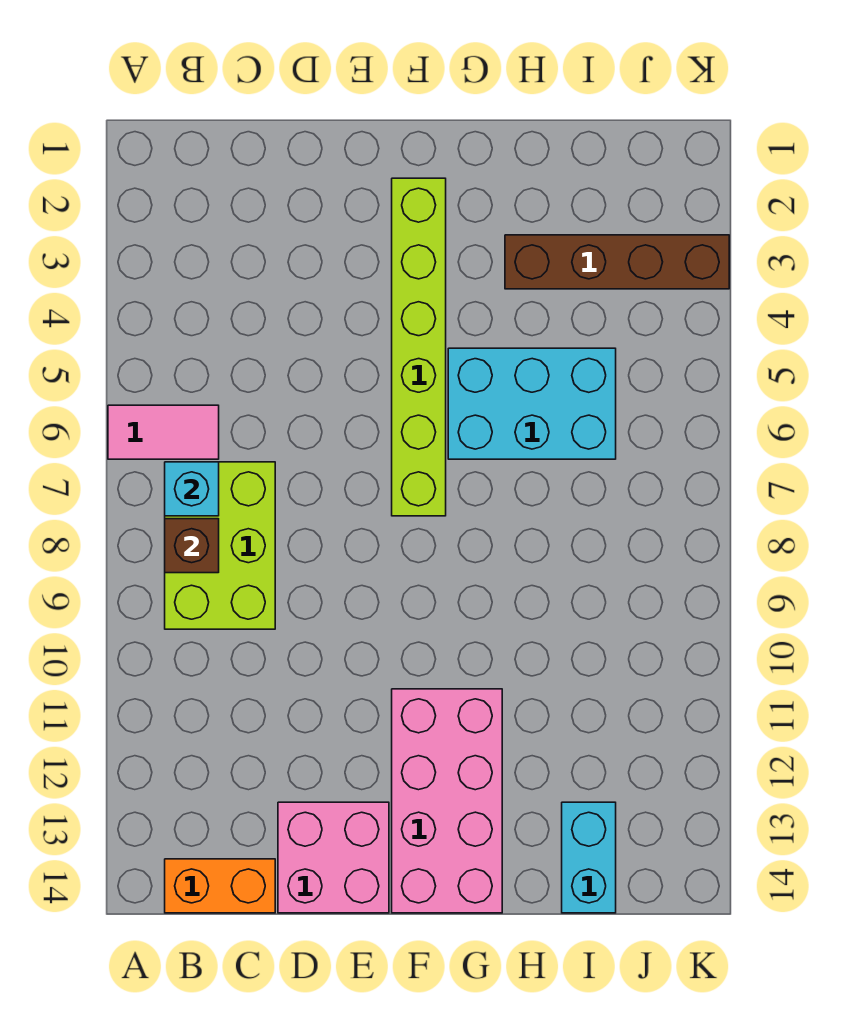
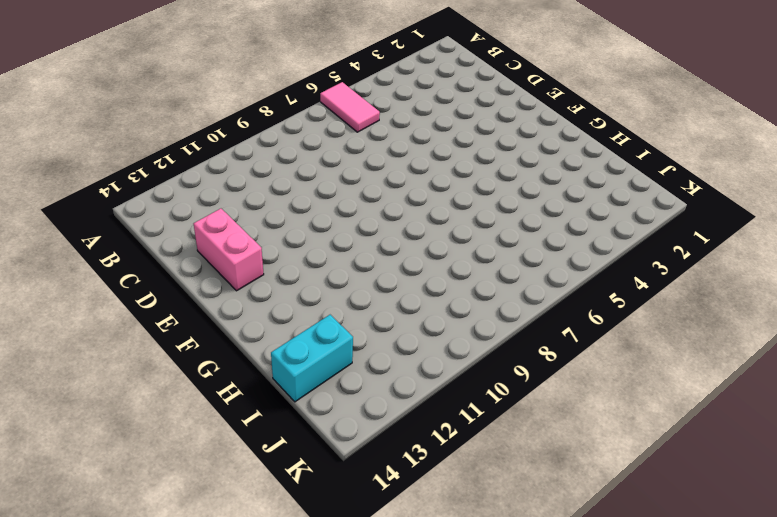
pink brick D13:E13 level 1 -> pink brick D13:E14 level 1
none -> lime brick B7:C9 level 1
none -> orange brick B14:C14 level 1

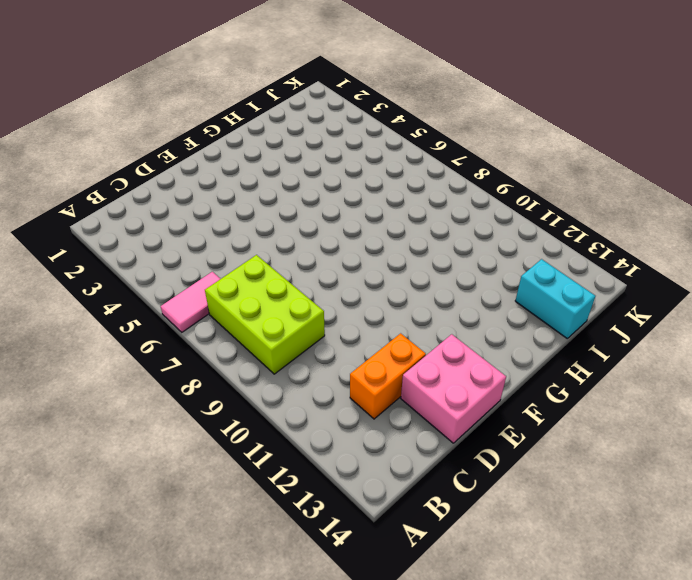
orange brick C12:D12 level 1 -> orange brick B14:C14 level 1
none -> lime brick F2:F7 level 1
none -> pink brick F11:G14 level 1

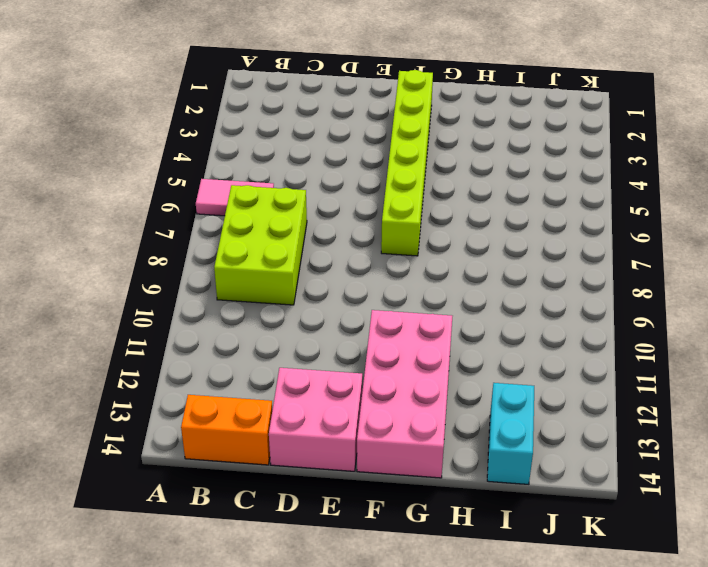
none -> cyan brick G5:I6 level 1
none -> brown brick H3:K3 level 1

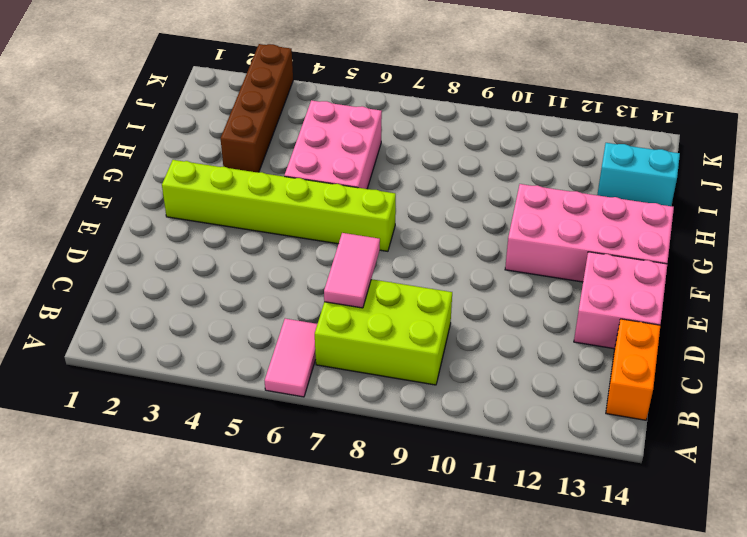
pink tile C7:D7 level 2 -> none
pink brick G5:I6 level 1 -> cyan brick G5:I6 level 1
none -> cyan brick B7 level 2
none -> brown brick B8 level 2

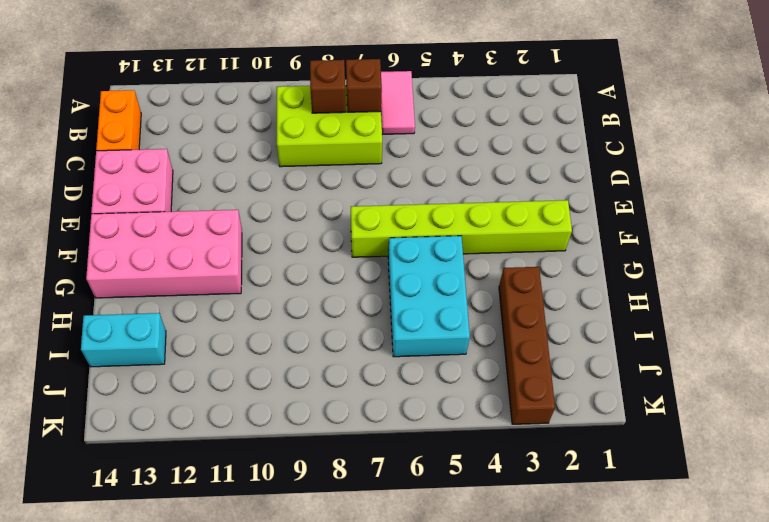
brown brick B7 level 2 -> cyan brick B7 level 2

